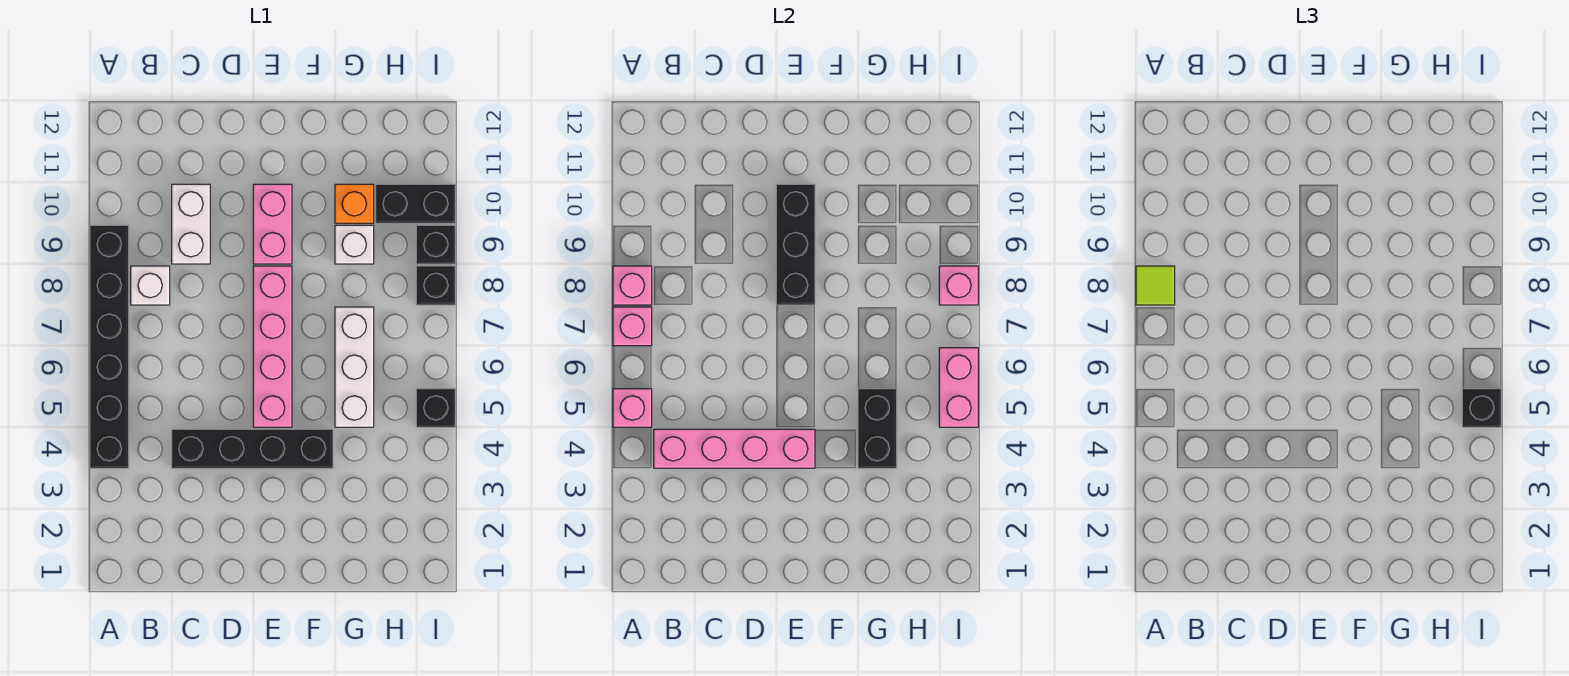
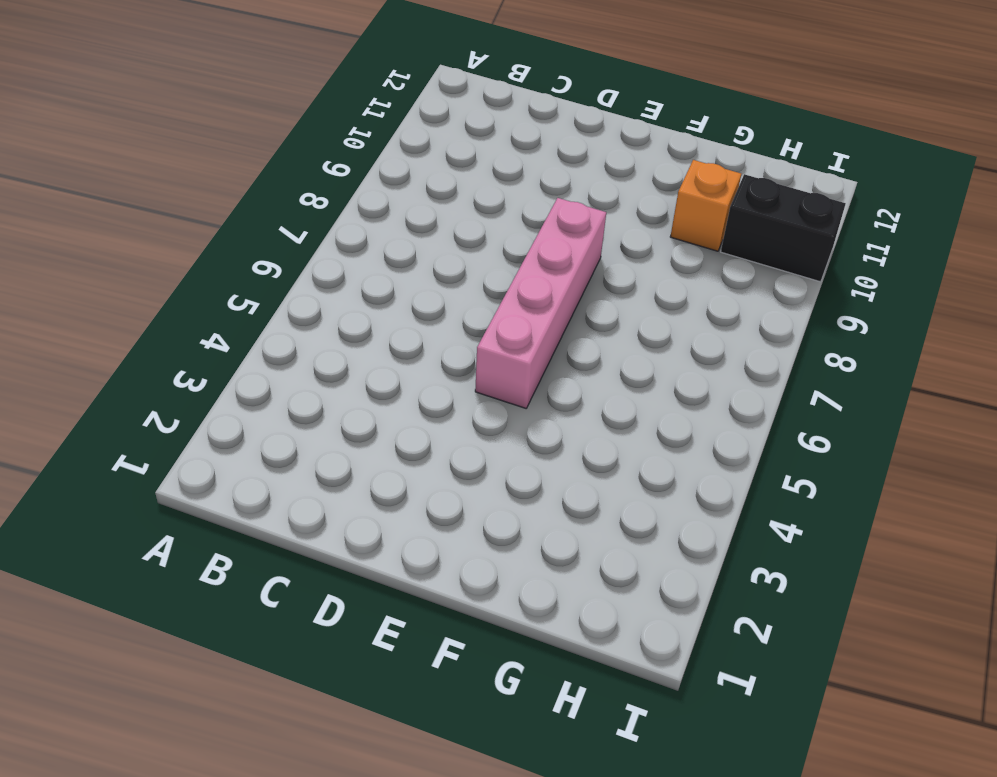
none -> black brick A4:A9 level 1
none -> white brick B8 level 1
none -> black brick C4:F4 level 1

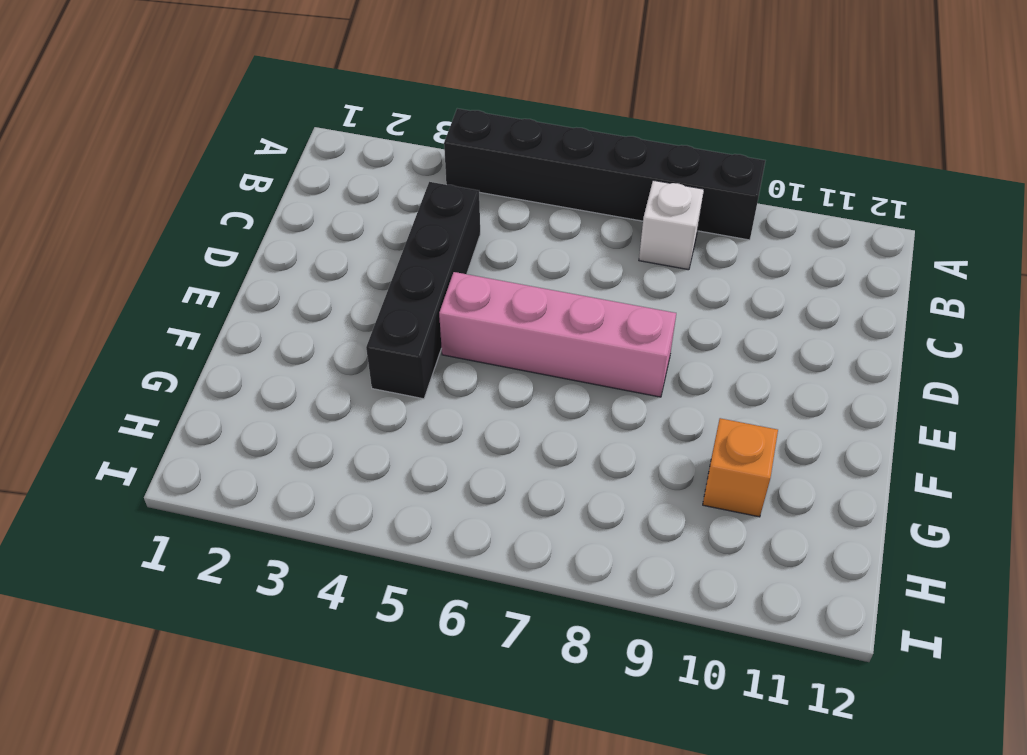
none -> white brick C9:C10 level 1
none -> pink brick E9:E10 level 1
none -> white brick G5:G7 level 1

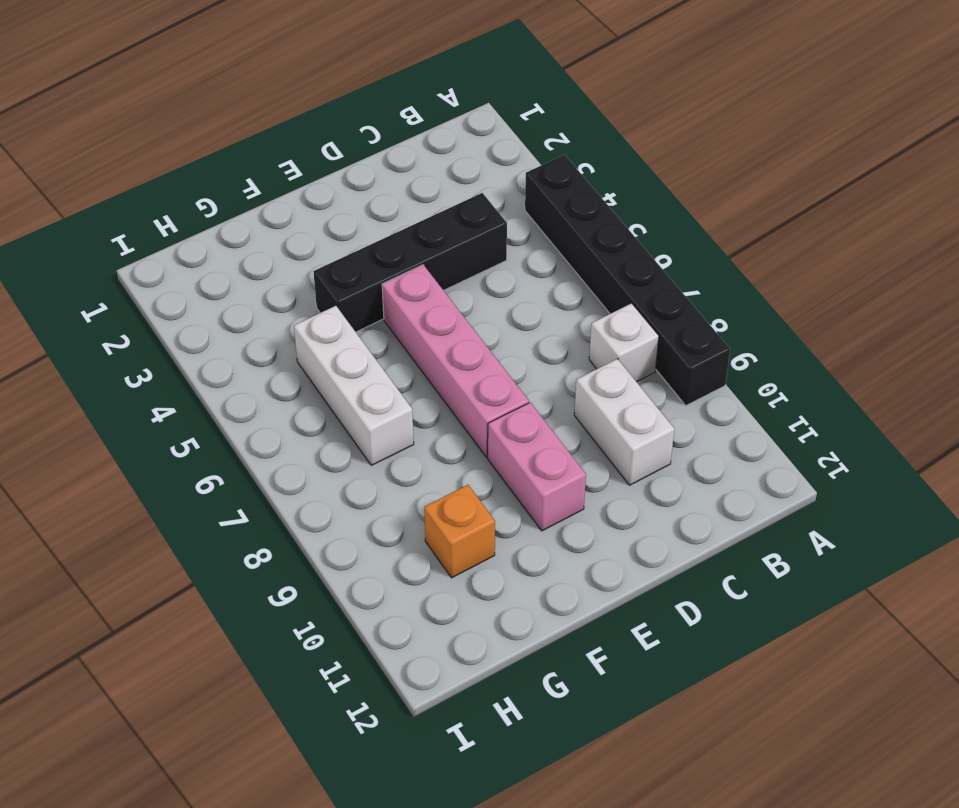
none -> white brick G9 level 1
none -> black brick H10:I10 level 1
none -> black brick I5 level 1

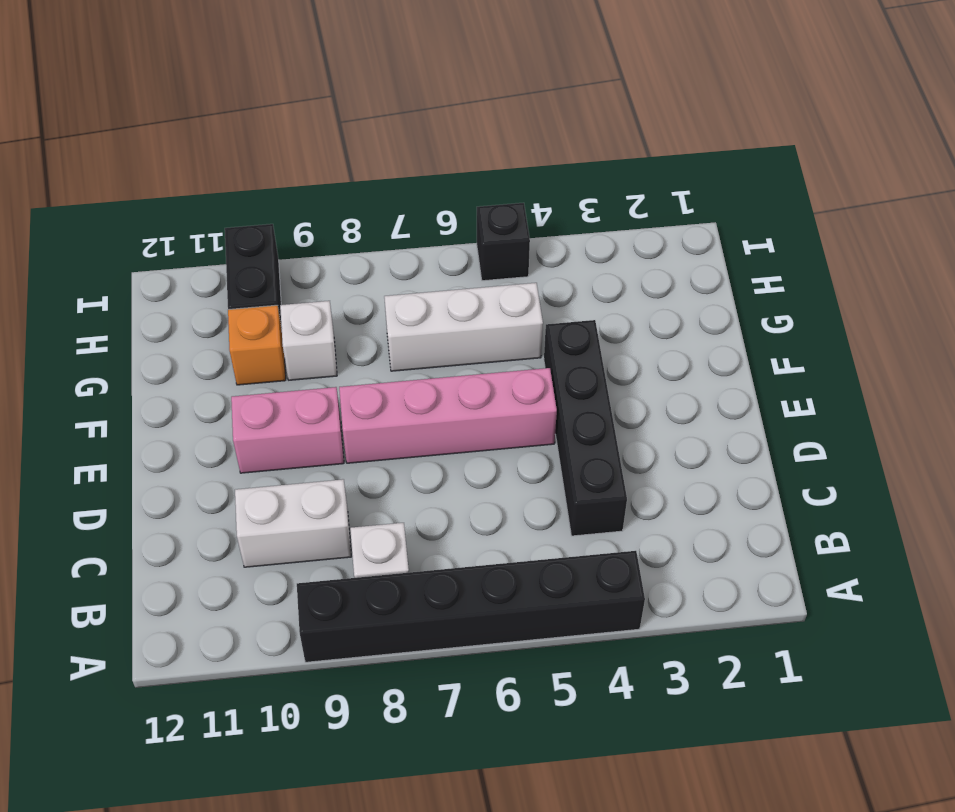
none -> black brick I8 level 1
none -> black brick I9 level 1
none -> pink brick A5 level 2

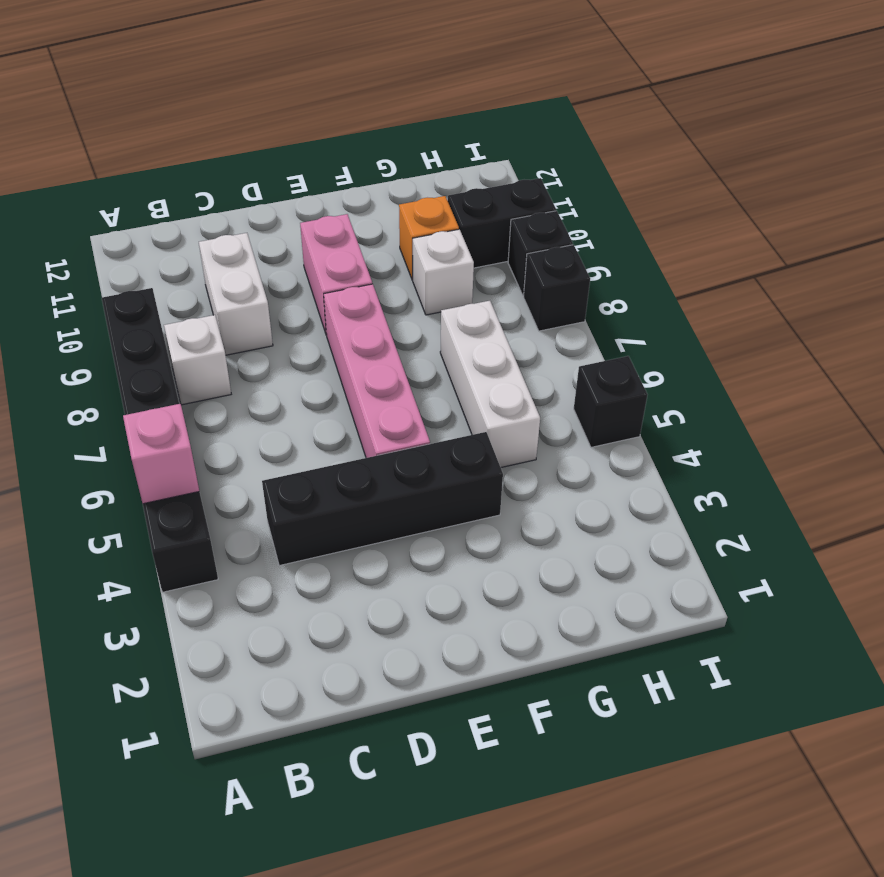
none -> pink brick A7 level 2
none -> pink brick A8 level 2
none -> pink brick B4:E4 level 2

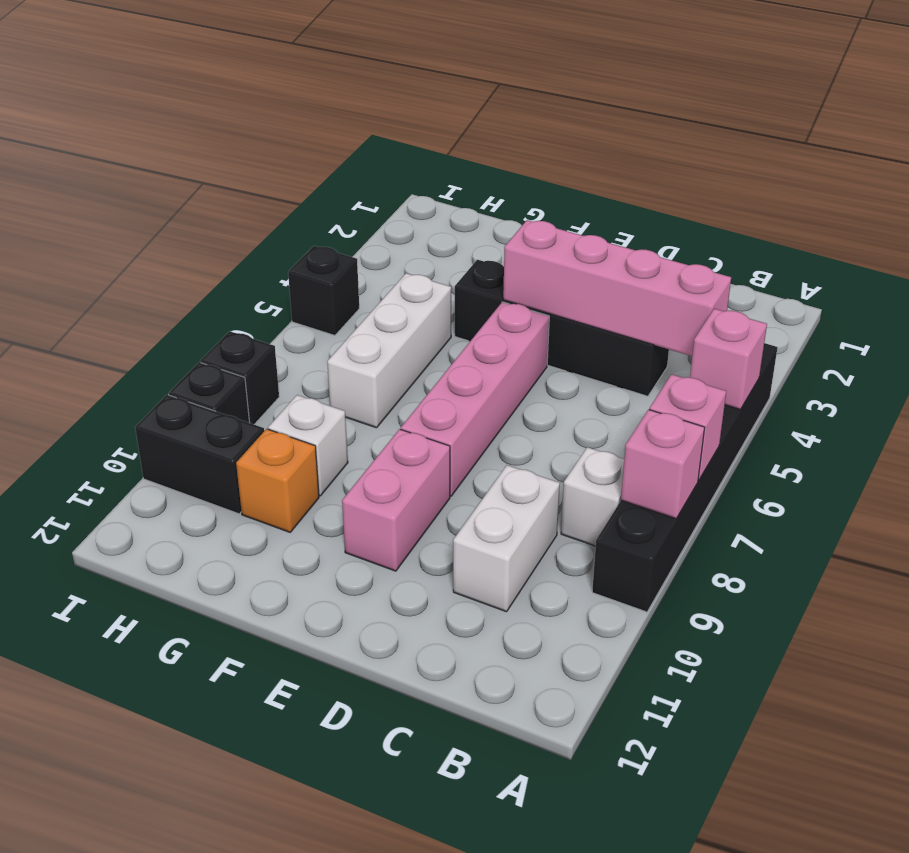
none -> black brick E8:E10 level 2
none -> black brick G4:G5 level 2
none -> pink brick I5:I6 level 2

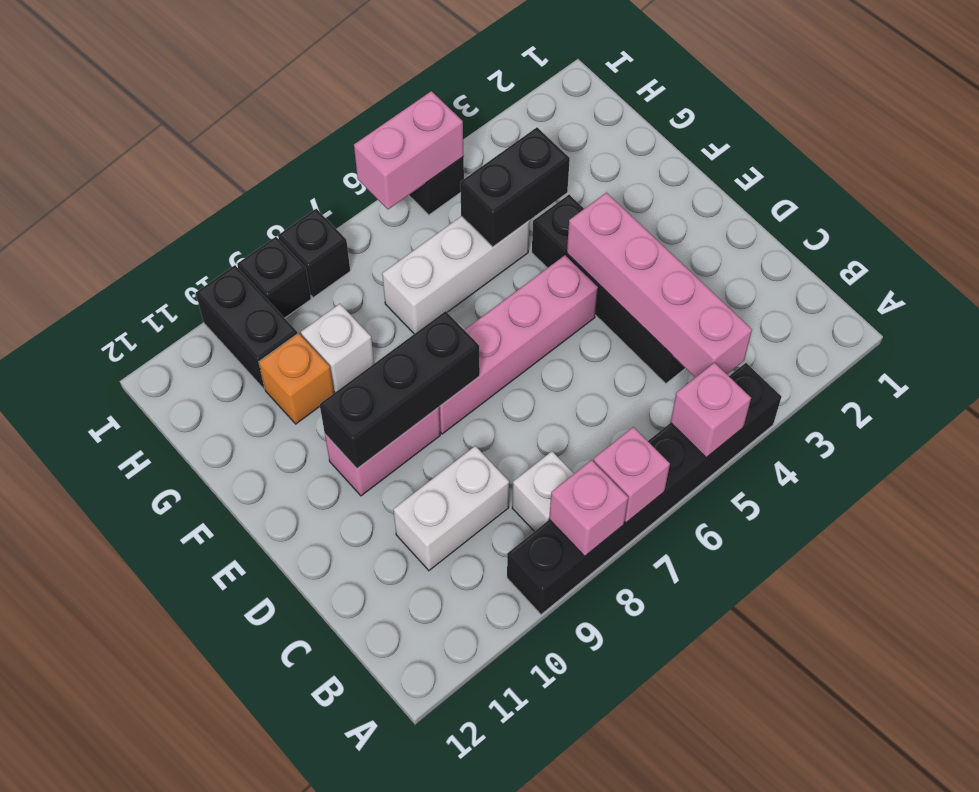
none -> pink brick I8 level 2
none -> lime tile A8 level 3
none -> black brick I5 level 3

